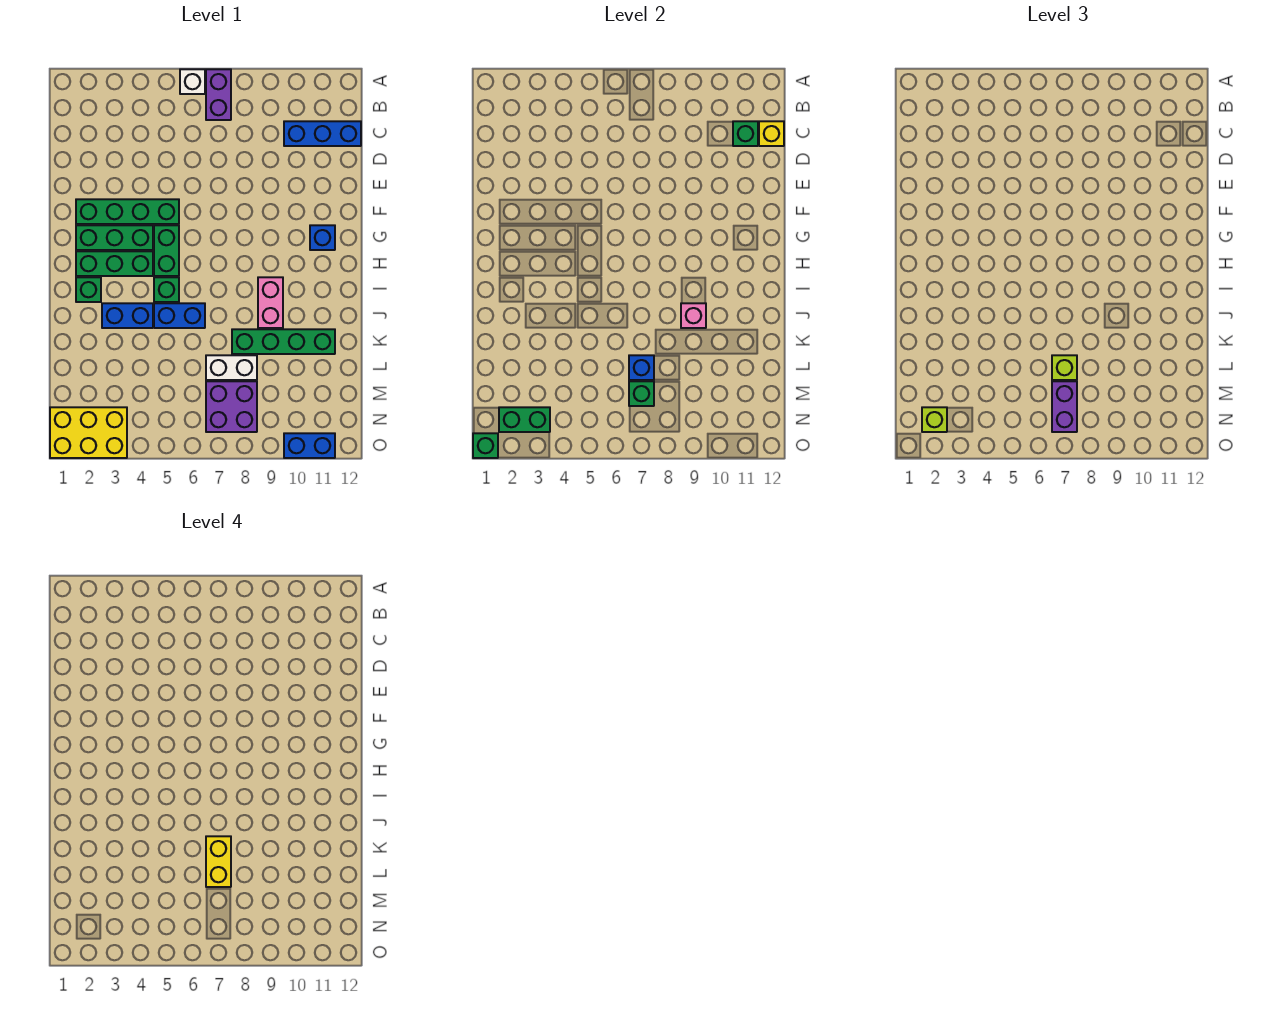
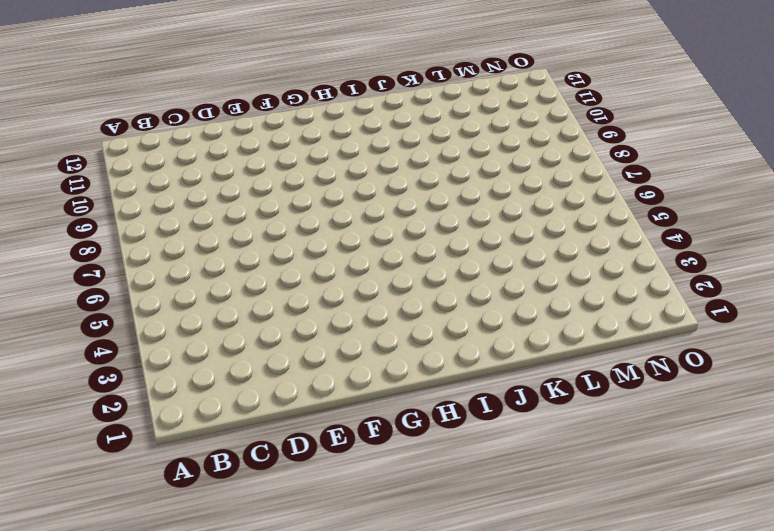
none -> white brick A6 level 1
none -> purple brick A7:B7 level 1
none -> blue brick C10:C12 level 1

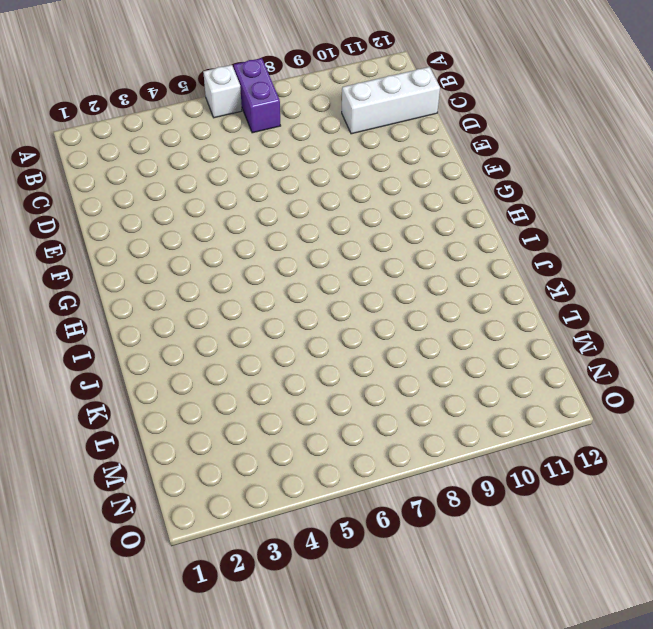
white brick C10:C12 level 1 -> blue brick C10:C12 level 1
none -> green brick F2:F5 level 1
none -> green brick G2:G4 level 1
none -> green brick G5:H5 level 1

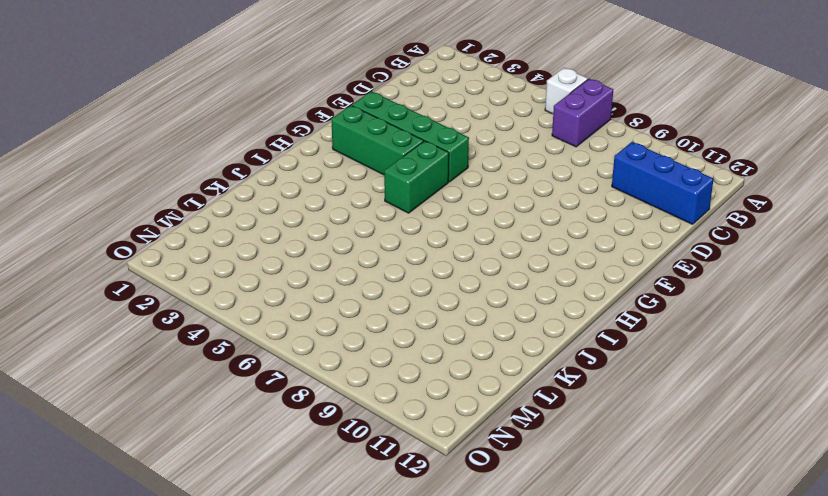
none -> blue brick G11 level 1
none -> green brick H2:H4 level 1
none -> green brick I2 level 1

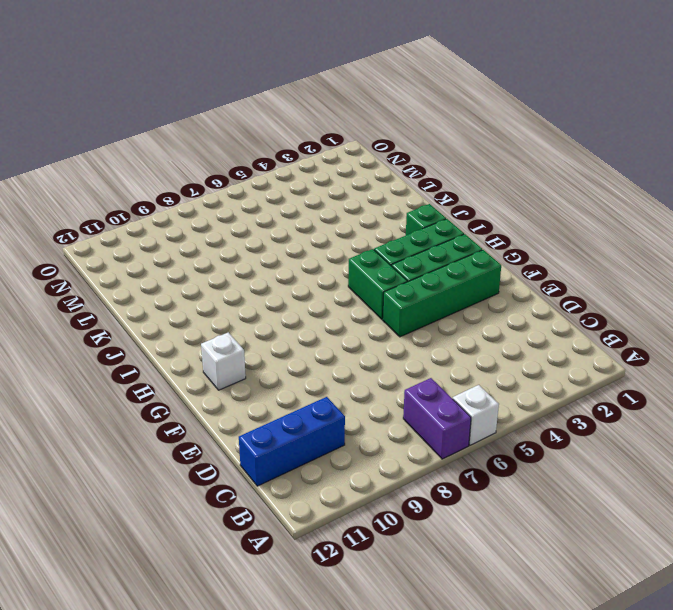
white brick G11 level 1 -> blue brick G11 level 1
none -> green brick I5 level 1
none -> pink brick I9:J9 level 1
none -> blue brick J3:J4 level 1

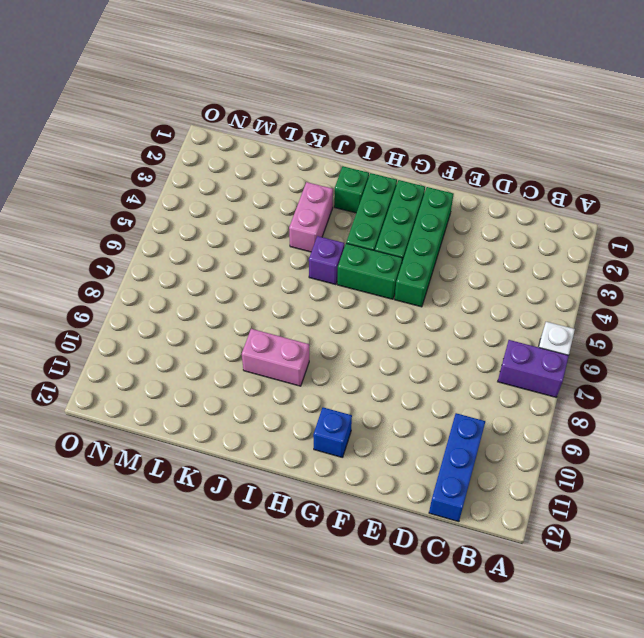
purple brick I5 level 1 -> green brick I5 level 1
pink brick J3:J4 level 1 -> blue brick J3:J4 level 1
none -> blue brick J5:J6 level 1
none -> green brick K8:K11 level 1
none -> white brick L7:L8 level 1

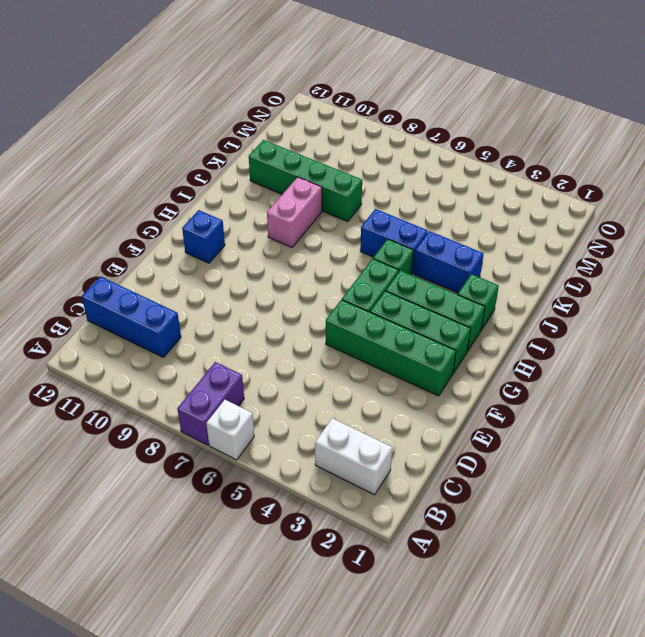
white brick B2:B3 level 1 -> white brick L7:L8 level 1
none -> purple brick M7:N8 level 1
none -> yellow brick N1:O3 level 1
none -> blue brick O10:O11 level 1

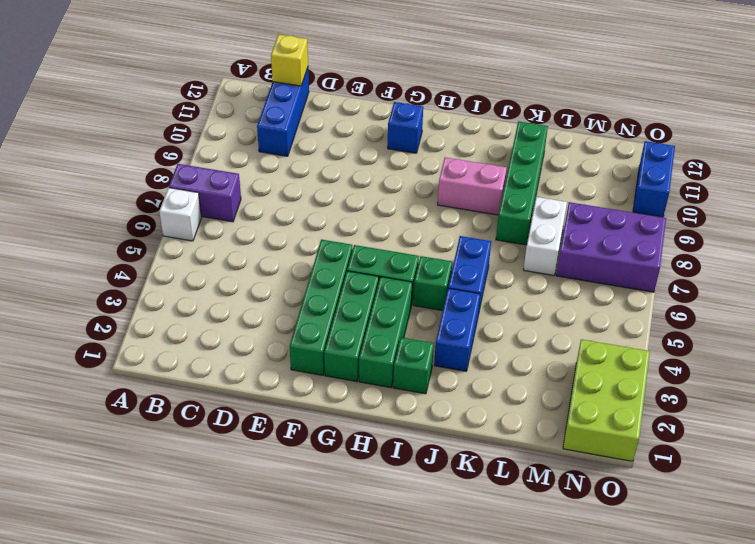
purple brick M7:O8 level 1 -> purple brick M7:N8 level 1
lime brick N1:O3 level 1 -> yellow brick N1:O3 level 1
none -> green brick C11 level 2
none -> pink brick J9 level 2
none -> blue brick L7 level 2

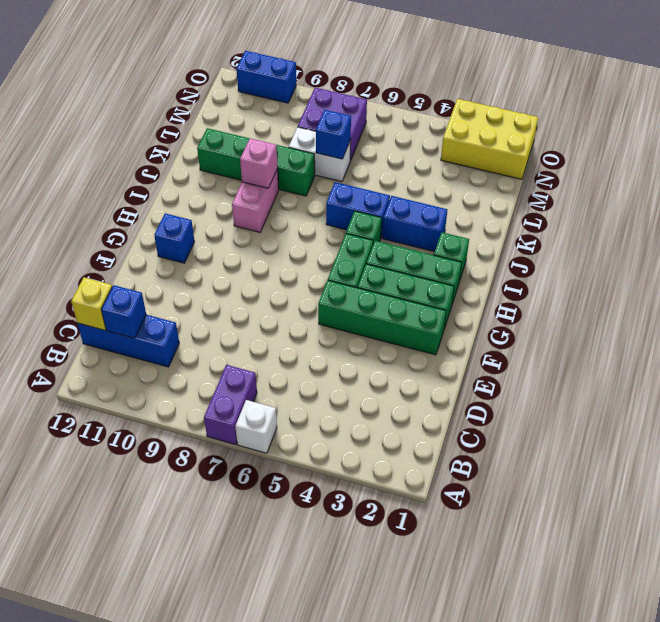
blue brick C11 level 2 -> green brick C11 level 2
none -> green brick M7 level 2
none -> green brick N2:N3 level 2
none -> green brick O1 level 2

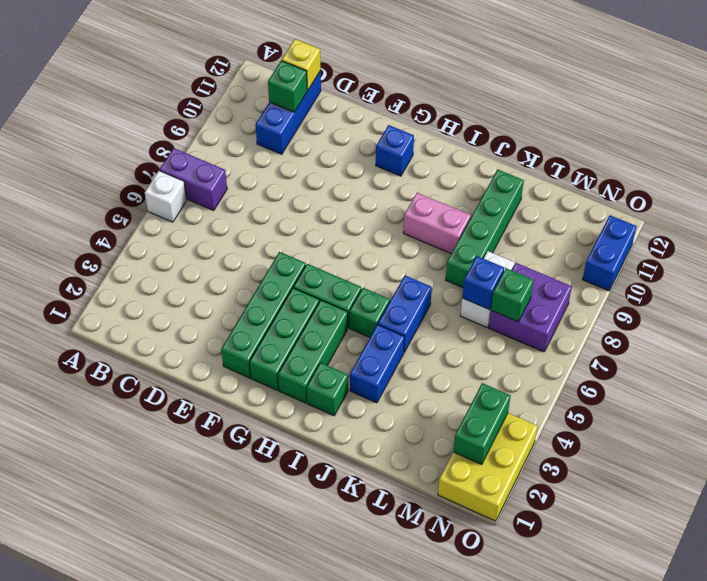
none -> pink brick J9 level 2
none -> green brick O1 level 2
none -> lime brick L7 level 3

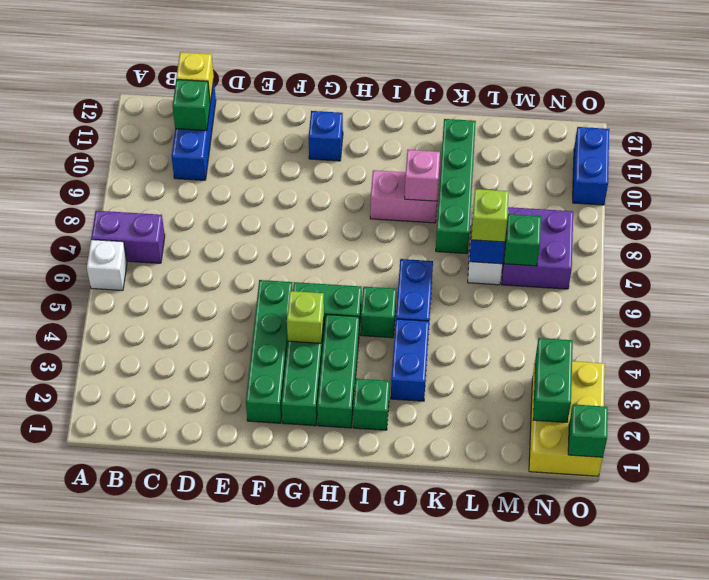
lime brick G4 level 2 -> lime brick N2 level 3
none -> purple brick M7:N7 level 3
none -> yellow brick K7:L7 level 4

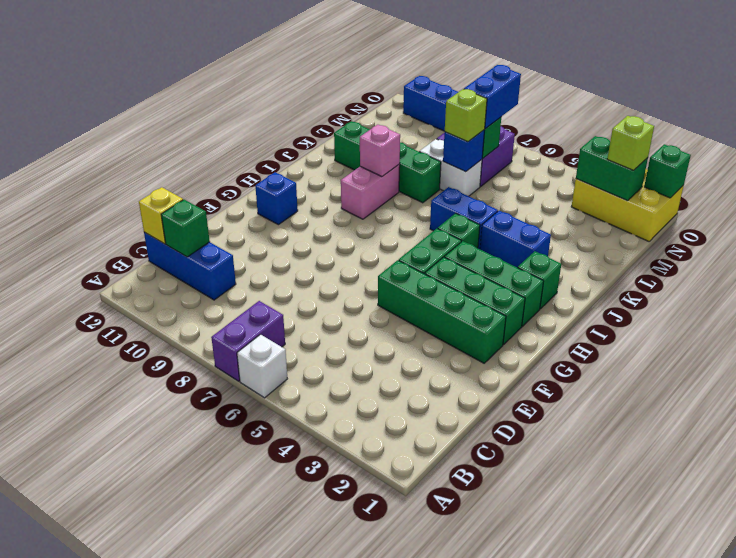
blue brick M7:N7 level 3 -> purple brick M7:N7 level 3
none -> yellow brick K7:L7 level 4

